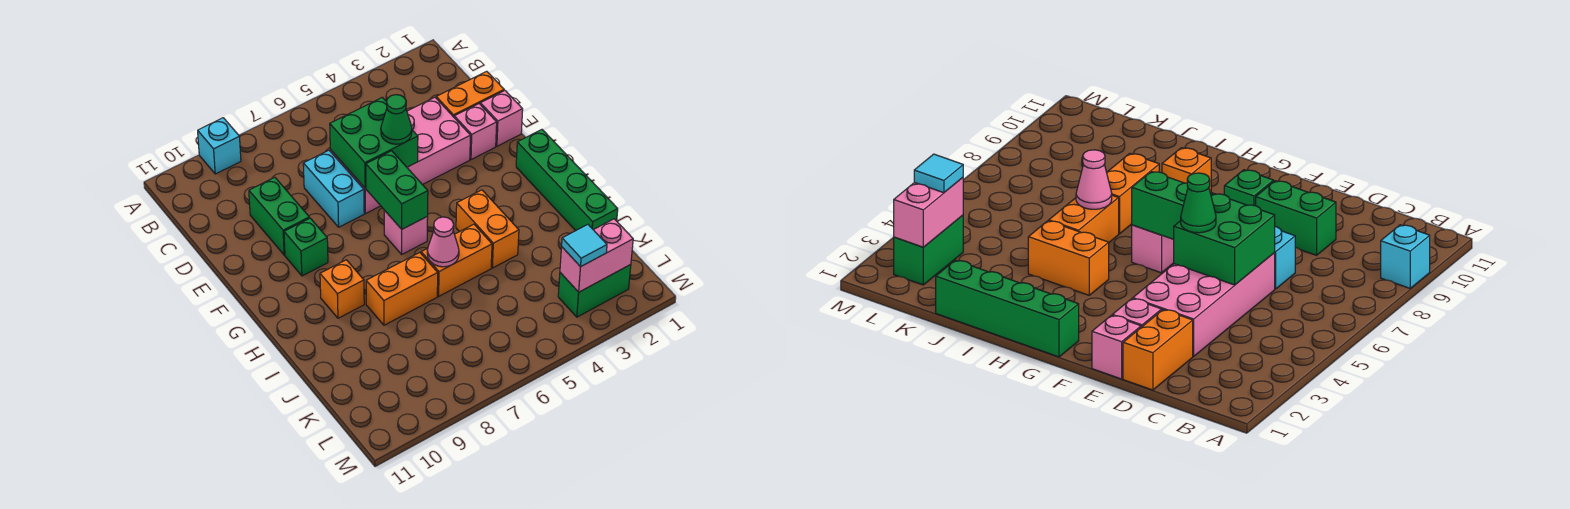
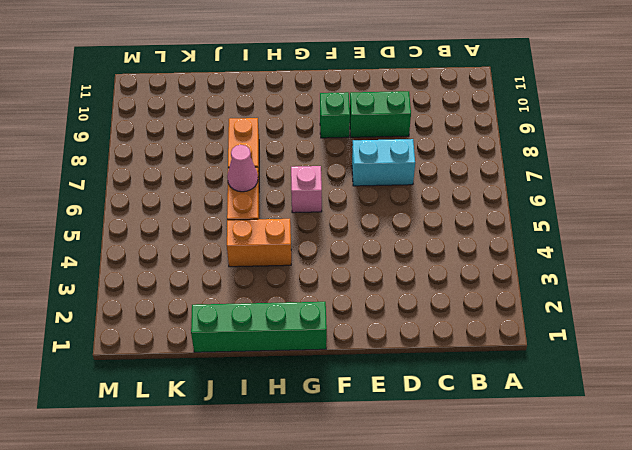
none -> cyan brick A9 level 1
none -> orange brick D1:D2 level 1
none -> pink brick D3:E6 level 1

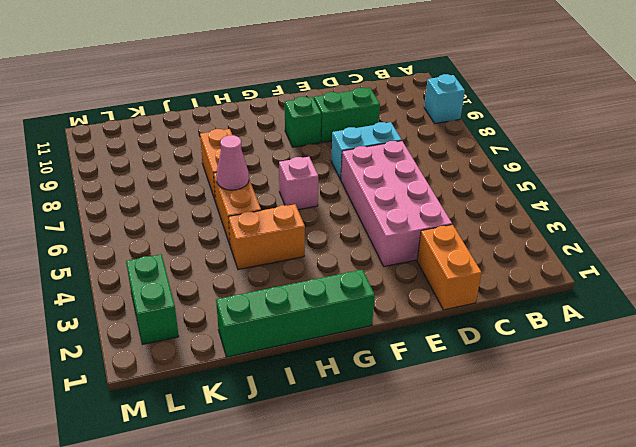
none -> pink brick E1 level 1
none -> pink brick E2 level 1
none -> orange brick H9 level 1

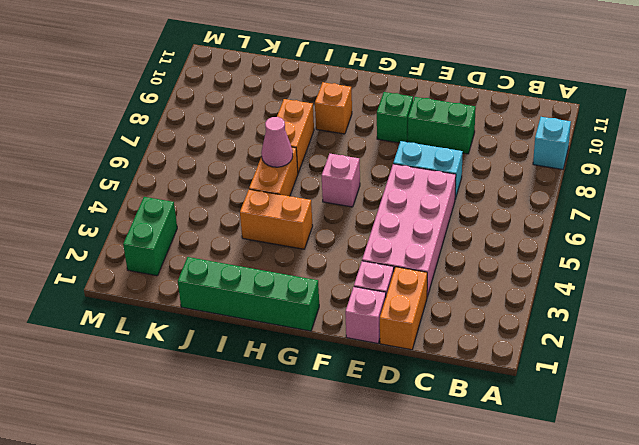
none -> green brick D5:E6 level 2
none -> green brick F6:G6 level 2
none -> pink brick L2:L3 level 2

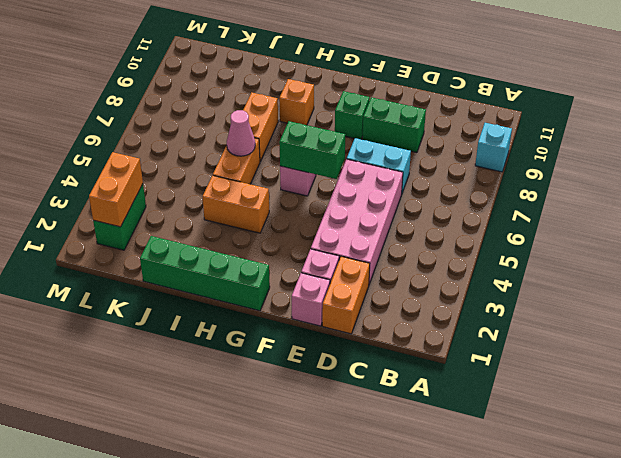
orange brick L2:L3 level 2 -> pink brick L2:L3 level 2
none -> green brick D5:E6 level 2
none -> green cone E5 level 3
none -> cyan tile L3 level 3

